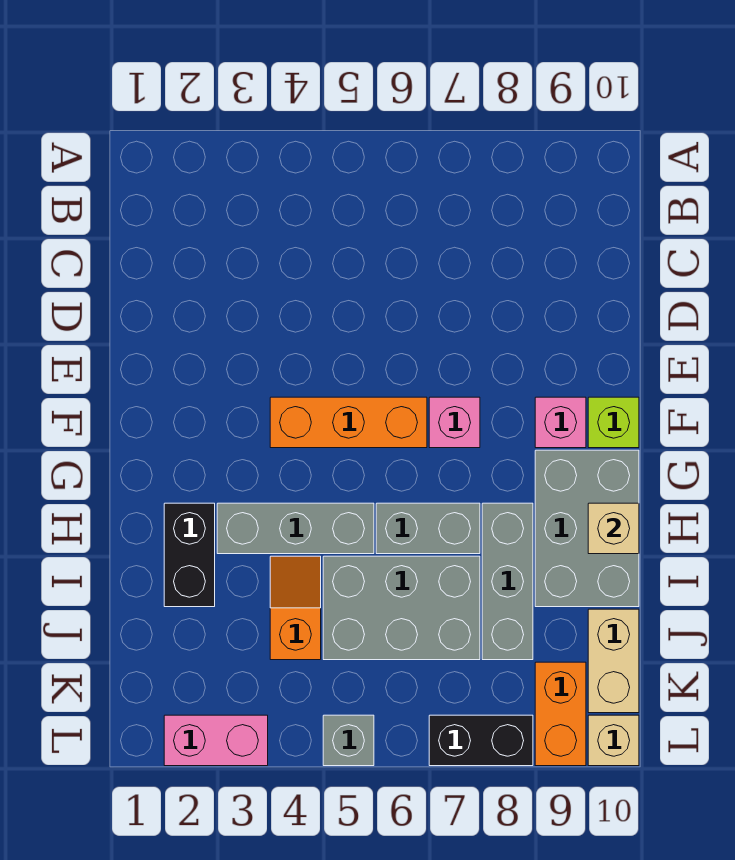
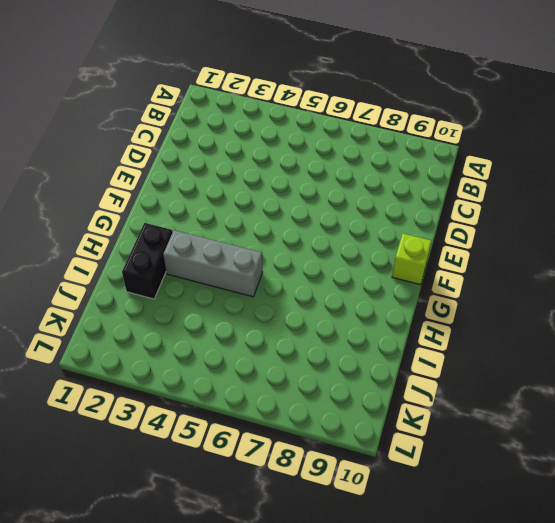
none -> orange brick F4:F6 level 1
none -> pink brick F7 level 1
none -> pink brick F9 level 1

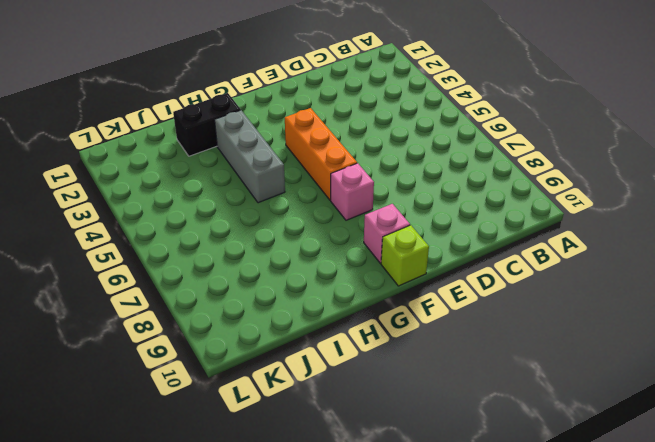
none -> grey brick G9:I10 level 1
none -> grey brick H6:H7 level 1
none -> grey brick H8:J8 level 1

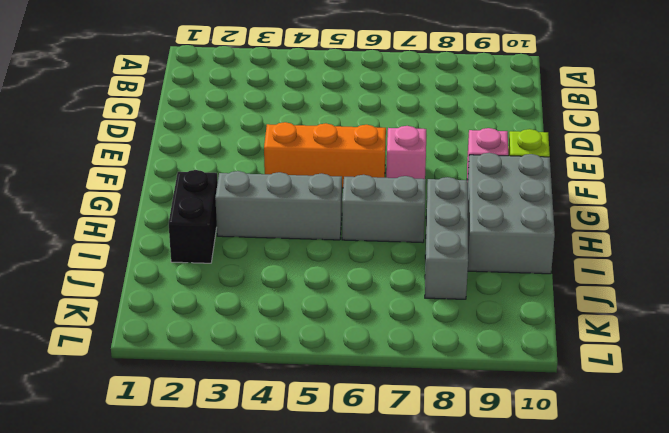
none -> orange slope I4:J4 level 1 top J
none -> grey brick I5:J7 level 1
none -> tan brick J10:K10 level 1

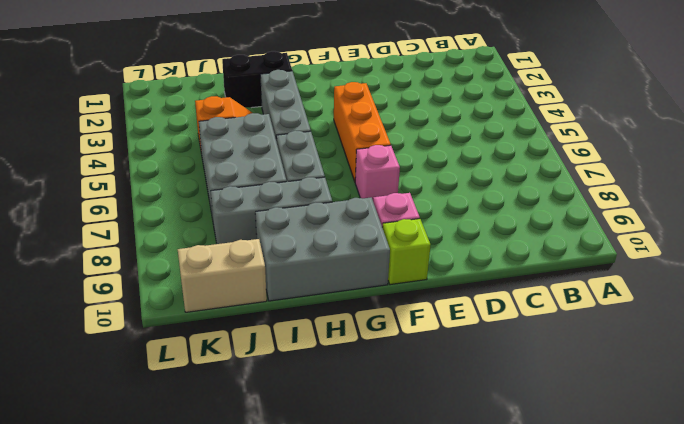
none -> orange brick K9:L9 level 1
none -> pink brick L2:L3 level 1
none -> grey brick L5 level 1

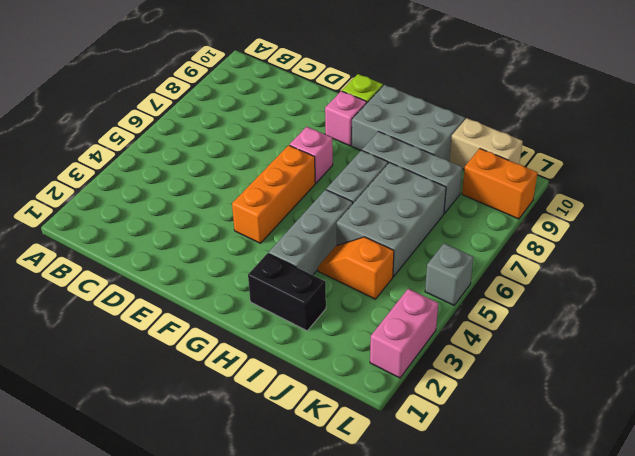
none -> black brick L7:L8 level 1
none -> tan brick L10 level 1
none -> tan brick H10 level 2

